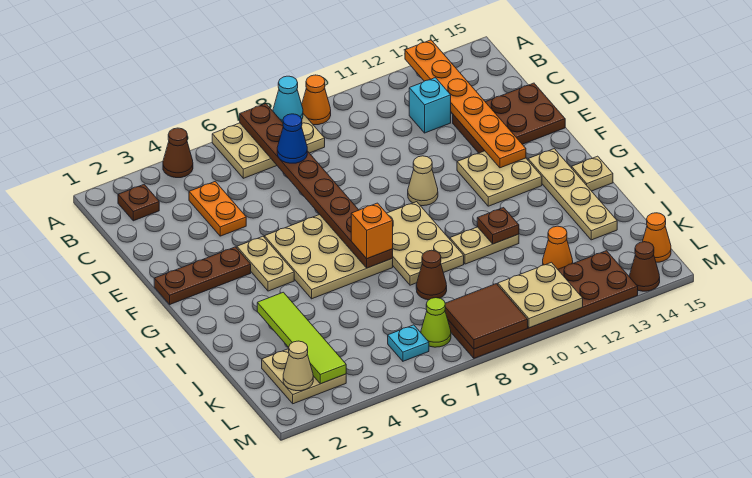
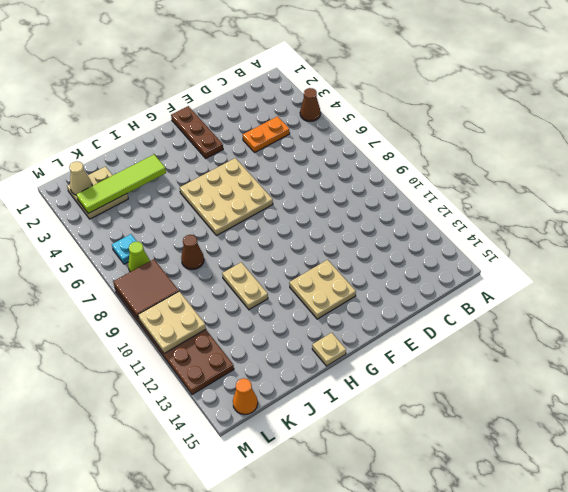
none -> tan plate A6:B8 level 1
none -> orange cone A9 level 1
none -> brown plate B2 level 1
none -> cyan brick C12 level 1

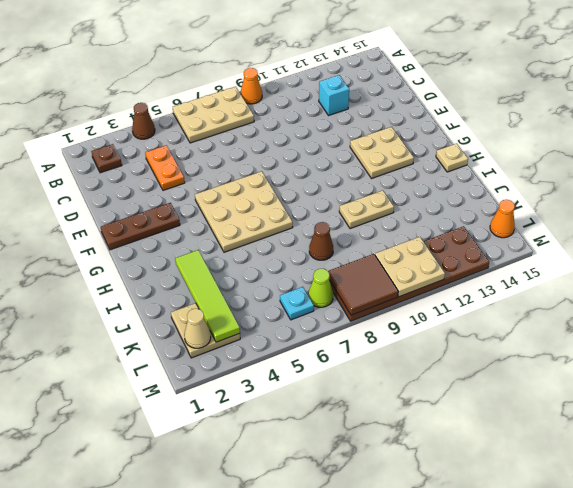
none -> brown plate D13:E15 level 1
none -> tan plate F4:G4 level 1
none -> tan cone F10 level 1
none -> tan plate G8:I9 level 1

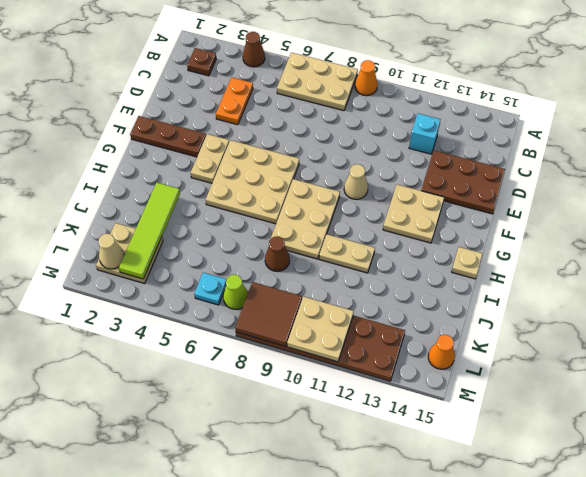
none -> tan plate G14:J14 level 1
none -> orange cone K12 level 1
none -> brown cone M14 level 1
none -> brown plate A7:H7 level 2

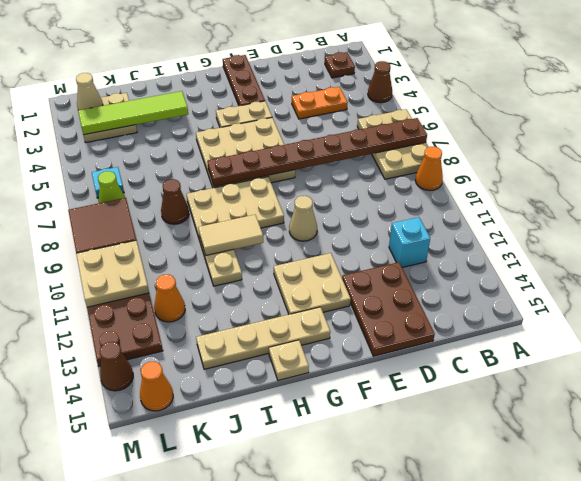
tan tile H10:I10 level 2 -> none
none -> cyan cone A8 level 2
none -> orange plate A13:F13 level 2
none -> brown plate I11 level 2
none -> blue cone C7 level 3

